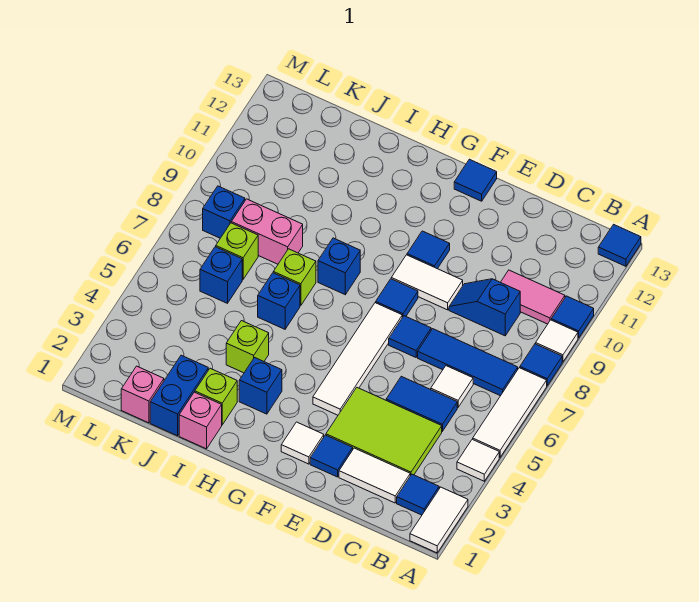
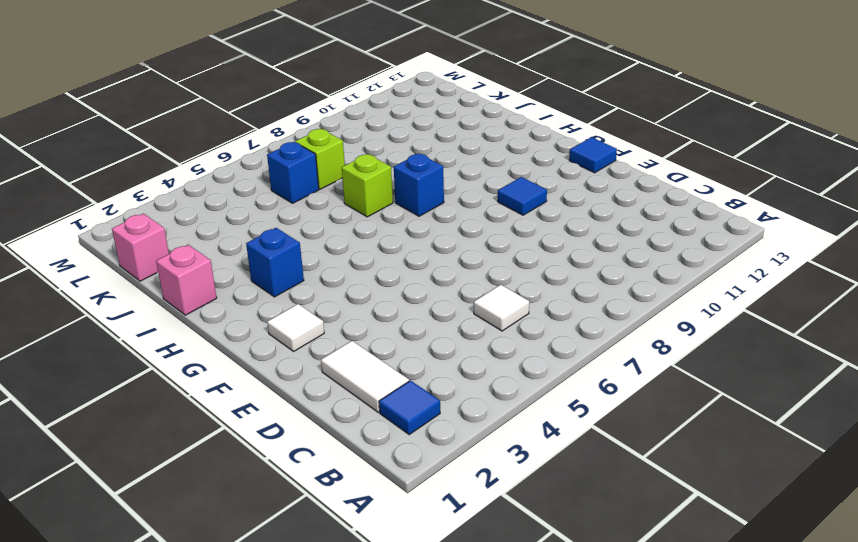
none -> white tile A1:A2 level 1
none -> white tile A4 level 1
none -> white tile A5:A7 level 1
none -> blue tile A8 level 1

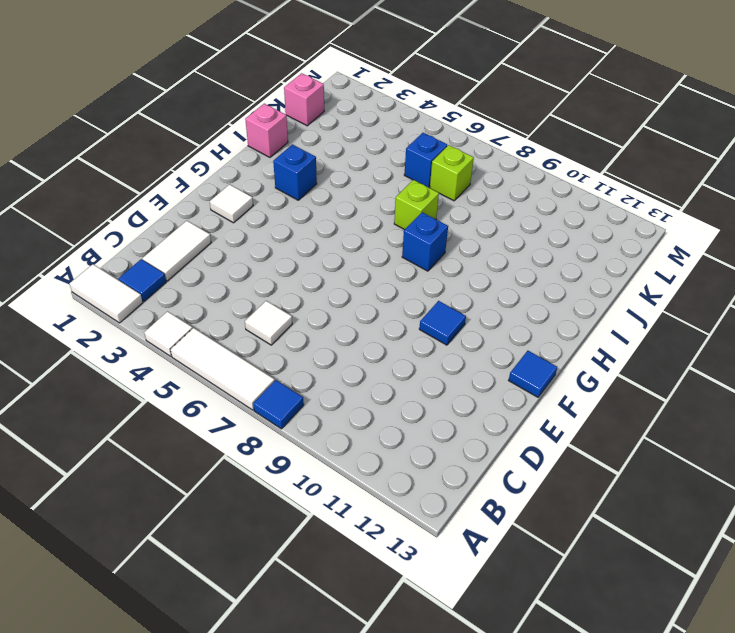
none -> white tile A9 level 1
none -> blue tile A10 level 1
none -> blue tile A13 level 1
none -> blue tile B7:D7 level 1

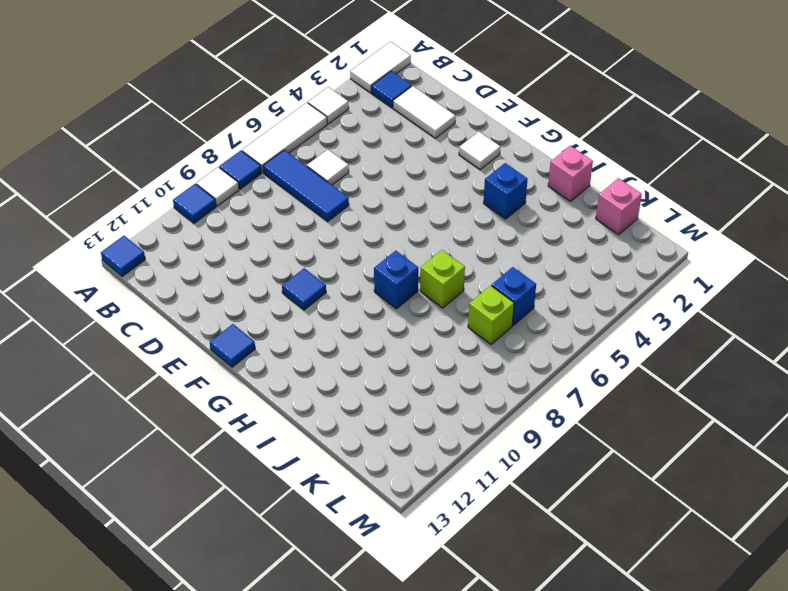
none -> pink tile B10:C10 level 1
none -> lime tile C3:E4 level 1
none -> blue tile C5:D5 level 1
none -> blue slope C9:D9 level 1 top C

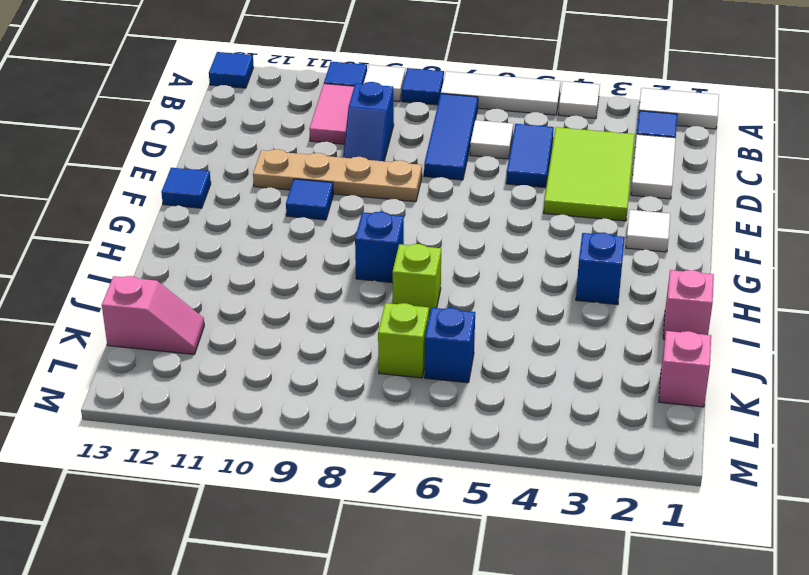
tan plate E8:E11 level 1 -> white tile E9:F9 level 1
pink slope K12:K13 level 1 top 13 -> none
none -> blue tile E2 level 1
none -> blue tile E7 level 1
none -> white tile F4:F7 level 1
none -> blue tile F8 level 1

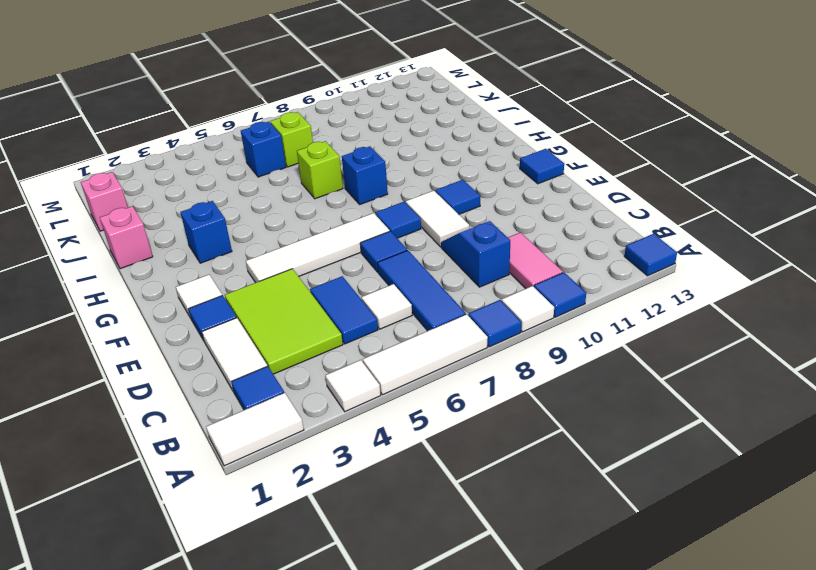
none -> lime brick I2 level 1
none -> lime brick I4 level 1
none -> blue brick I6 level 1
none -> blue brick J1:J2 level 1

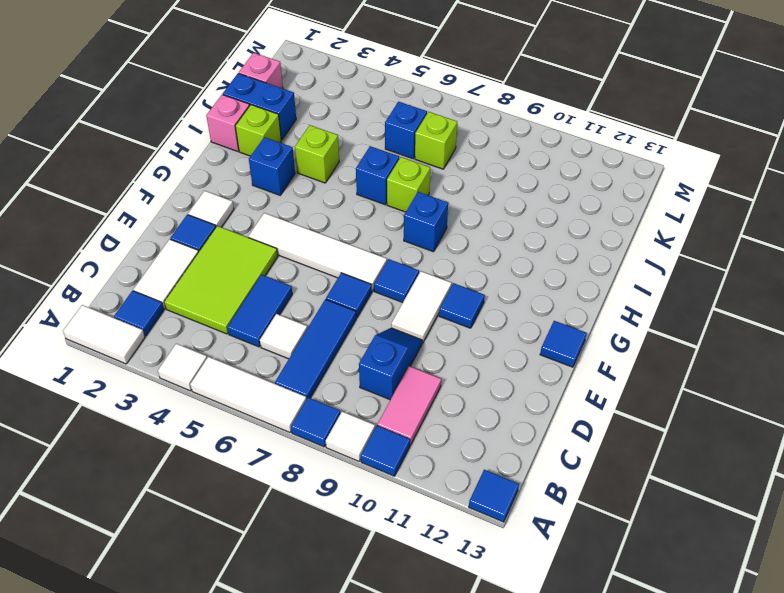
none -> pink brick J8:K8 level 1
none -> blue brick L8 level 1

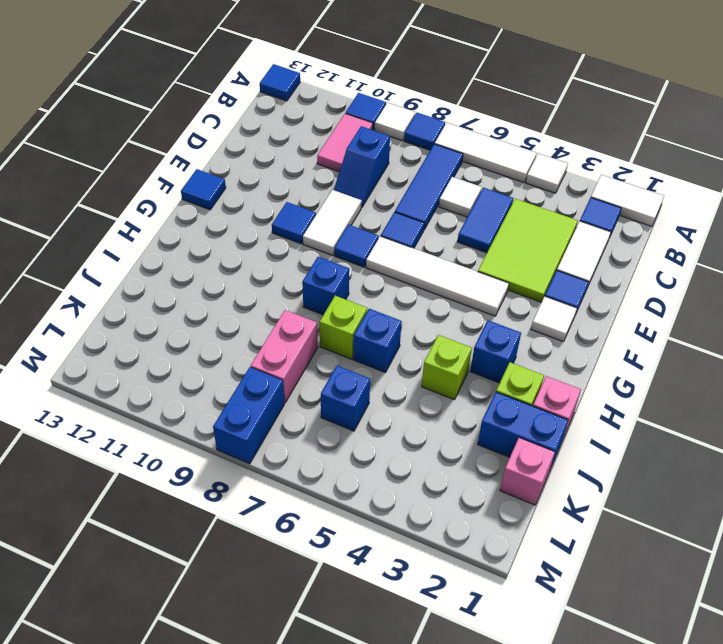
blue brick L8:M8 level 1 -> blue brick L8 level 1
none -> lime brick K7 level 1

